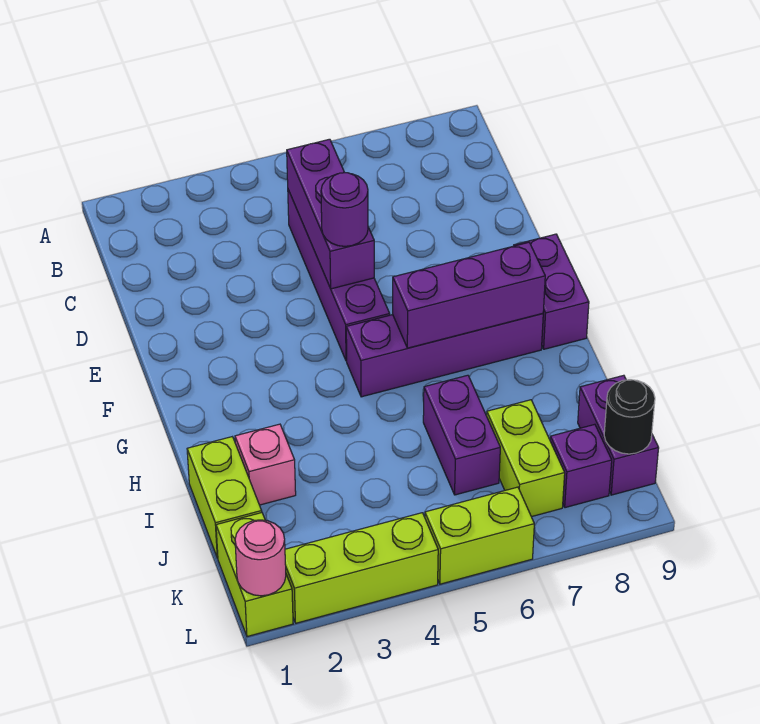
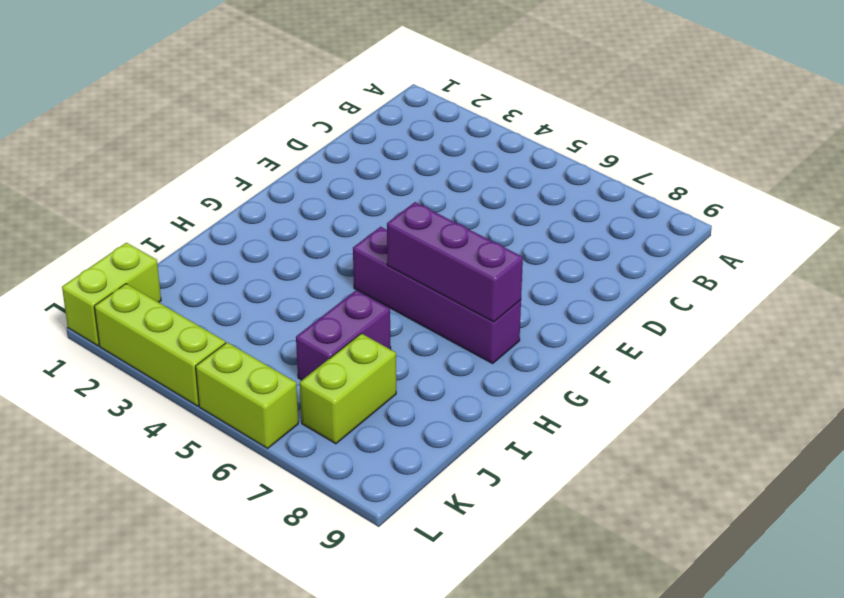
none -> purple brick C5:F5 level 1
none -> purple brick F9:G9 level 1
none -> lime brick I1:J1 level 1

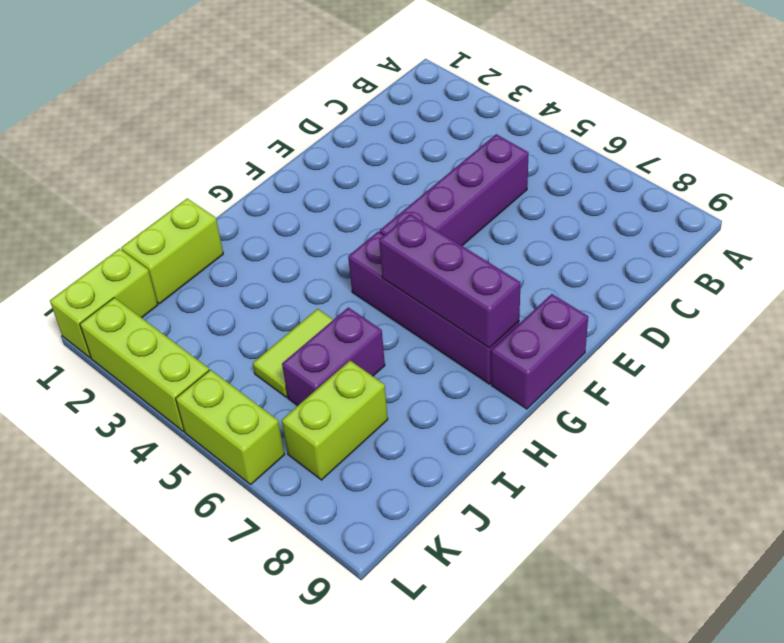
lime tile I5:J5 level 1 -> none
none -> pink brick I2 level 1
none -> purple brick J9:K9 level 1
none -> purple brick K8 level 1

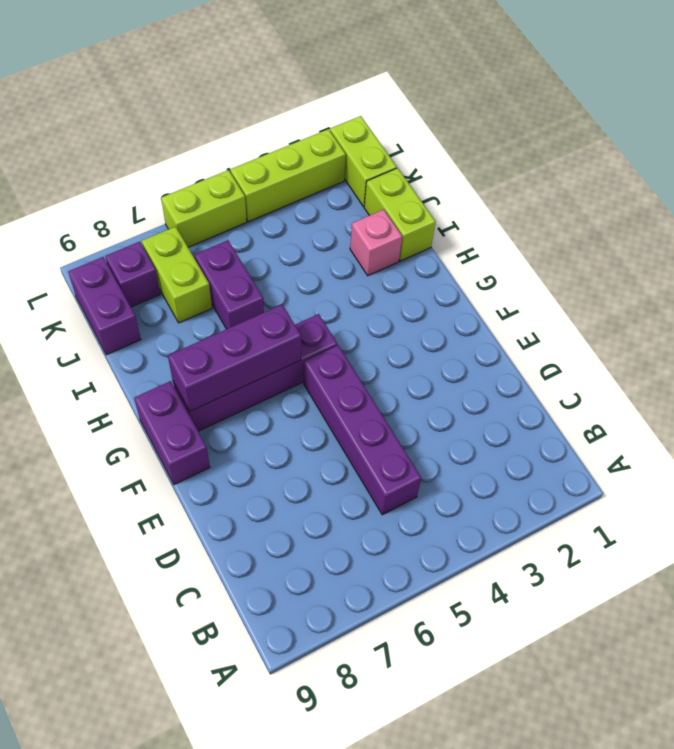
none -> purple brick C5:E5 level 2
none -> black round brick K9 level 2
none -> pink round brick L1 level 2

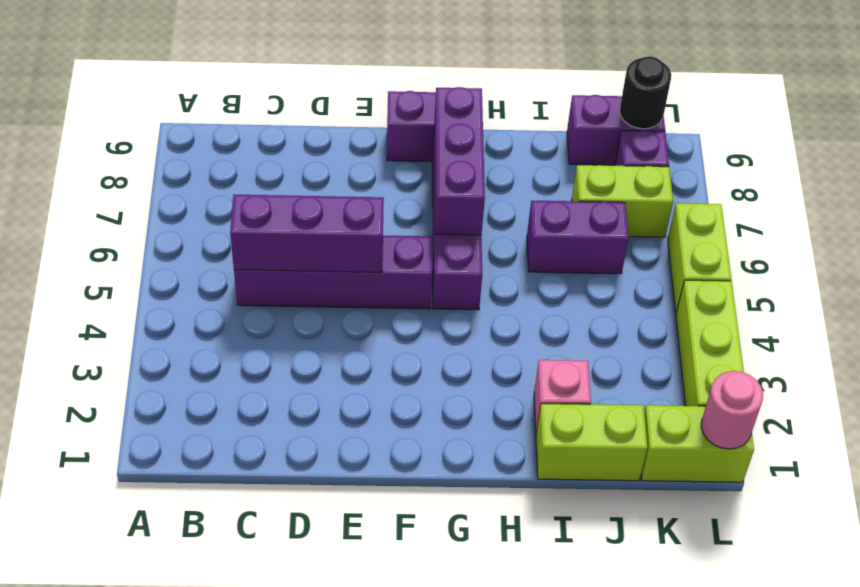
none -> purple round brick E5 level 3

